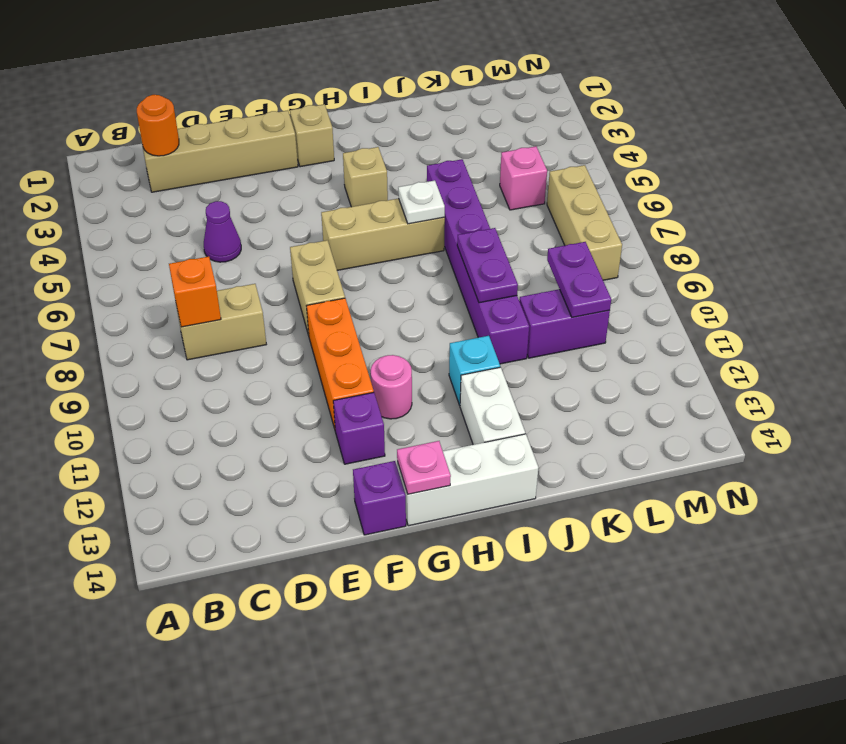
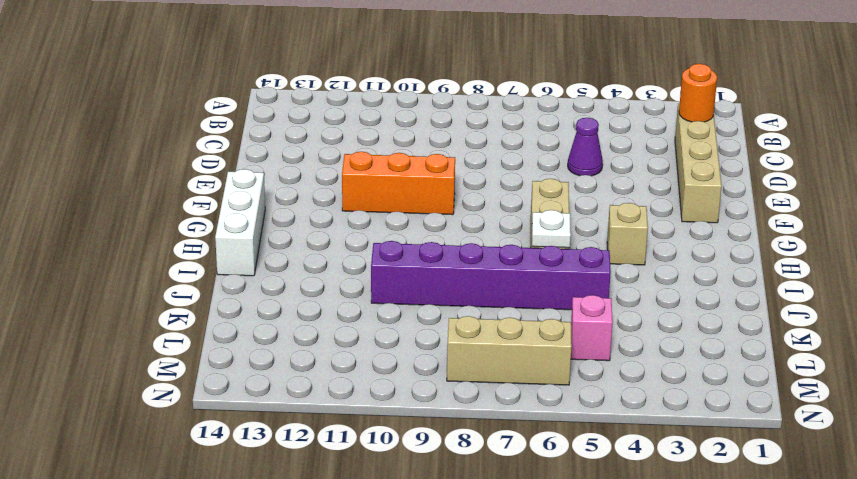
none -> tan brick C8:D8 level 1
none -> tan brick F7:F8 level 1
none -> purple brick F12 level 1

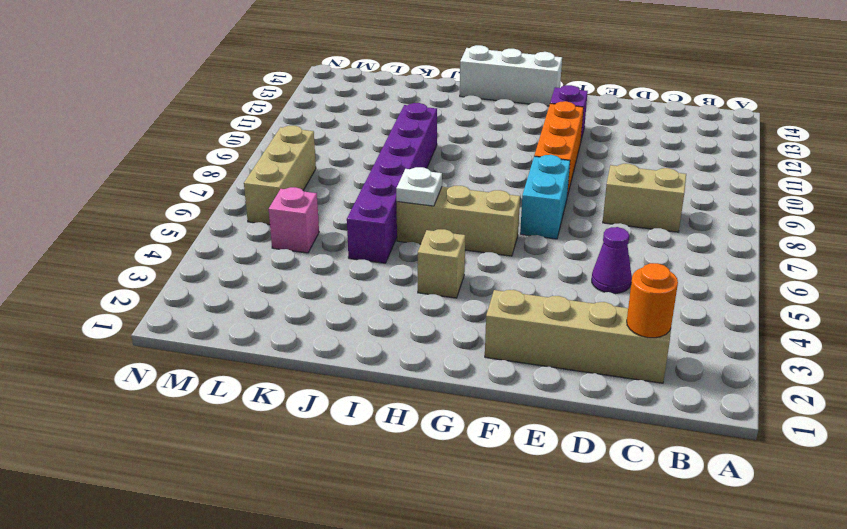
cyan brick F7:F8 level 1 -> tan brick F7:F8 level 1
none -> purple brick F14 level 1
none -> tan brick G2 level 1
none -> pink round brick G11 level 1

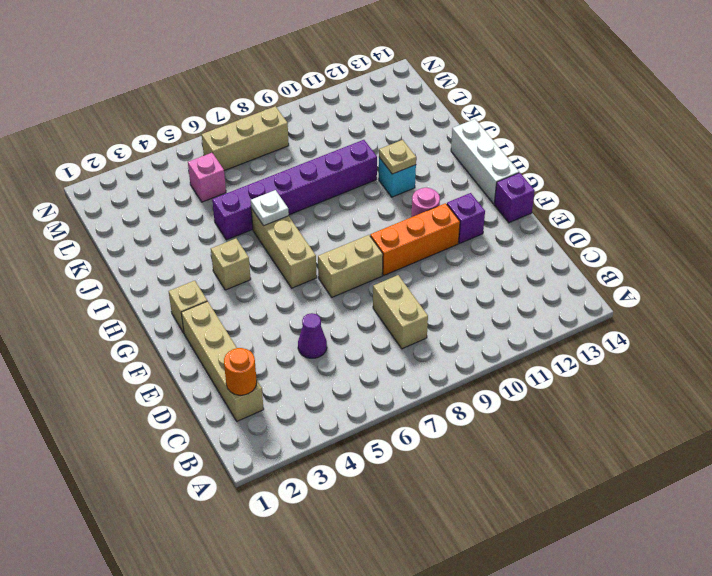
tan plate I11 level 2 -> none
none -> white brick I12:I13 level 1
none -> purple brick K10:L10 level 1
none -> orange brick C8 level 2

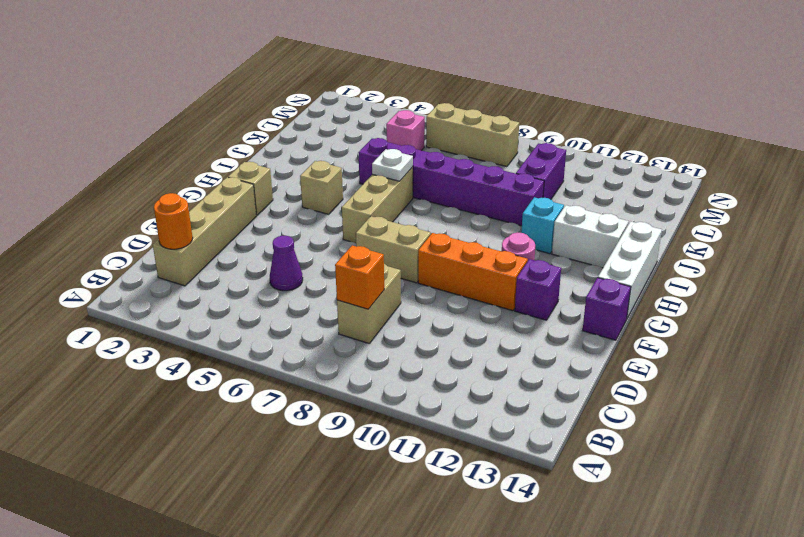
none -> pink plate G14 level 2
none -> purple plate J8:J9 level 2
none -> purple plate L9:L10 level 2

